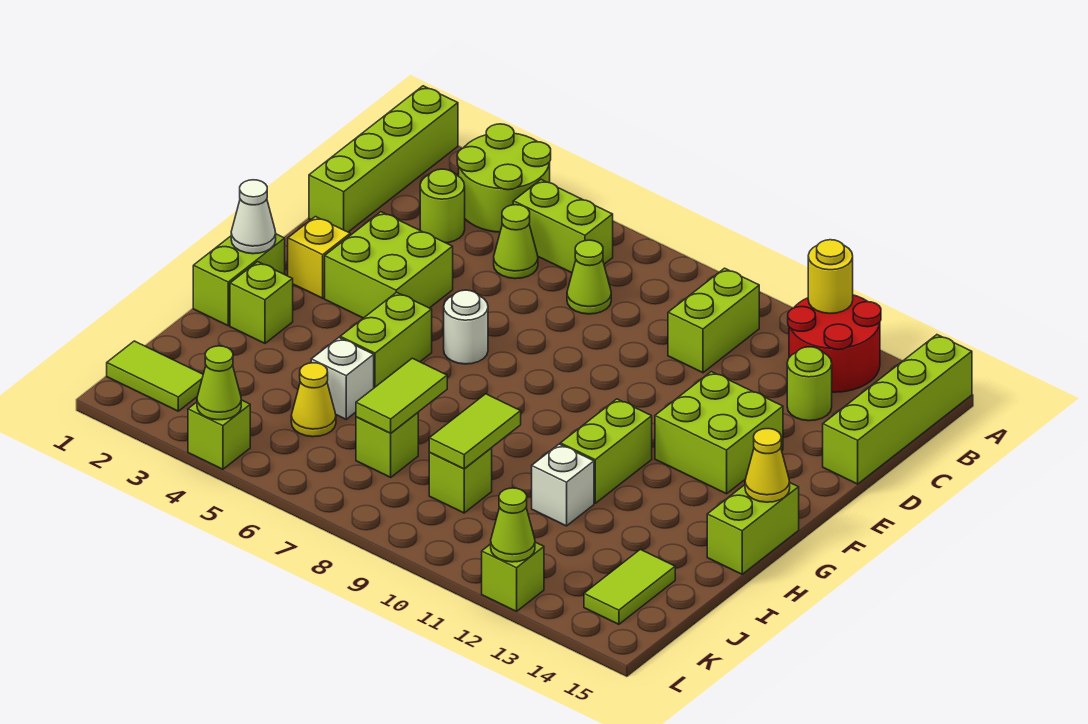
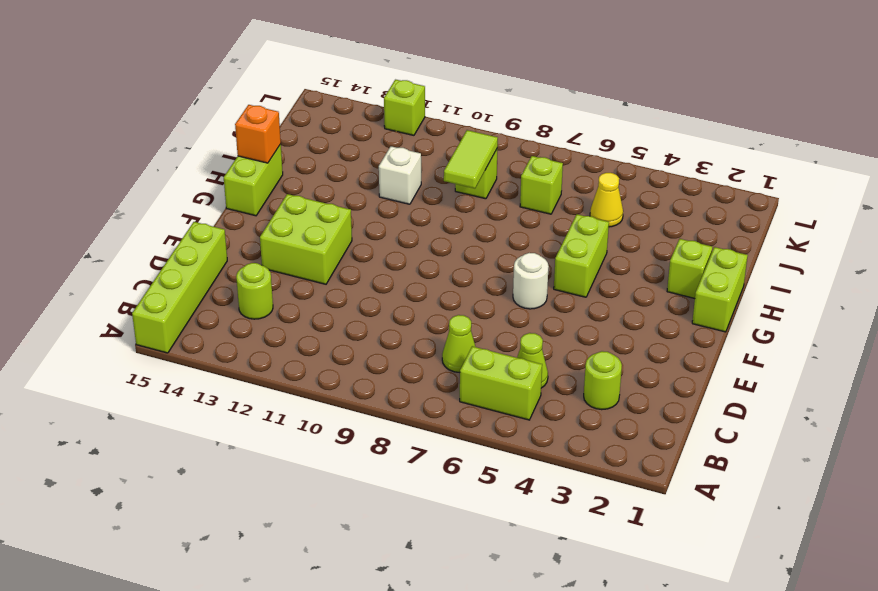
orange brick H15 level 2 -> none
none -> lime brick A1:D1 level 1
none -> lime round brick A3:B4 level 1
none -> red round brick A12:B13 level 1
none -> lime brick B10:C10 level 1

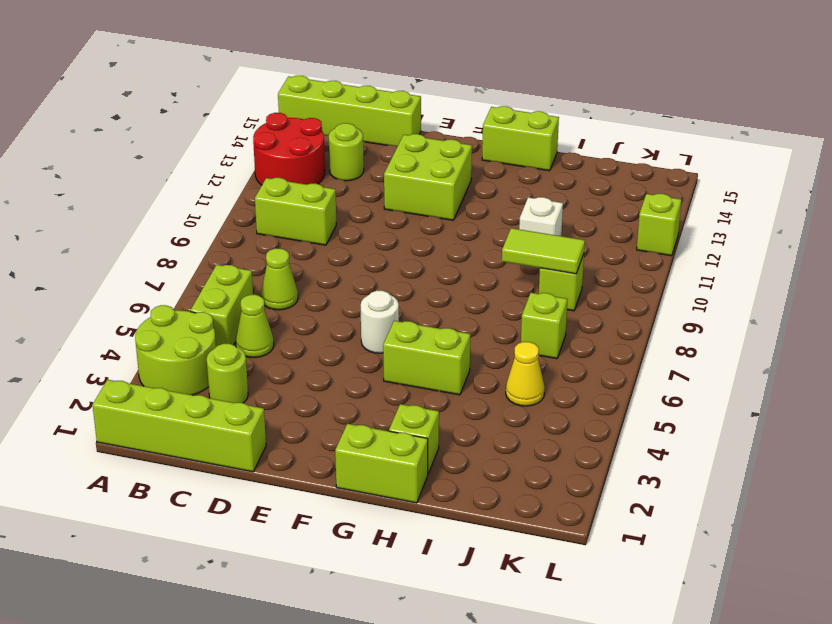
none -> lime brick E3:F4 level 1
none -> yellow brick F2 level 1
none -> lime brick G11:H11 level 1
none -> white brick I5 level 1

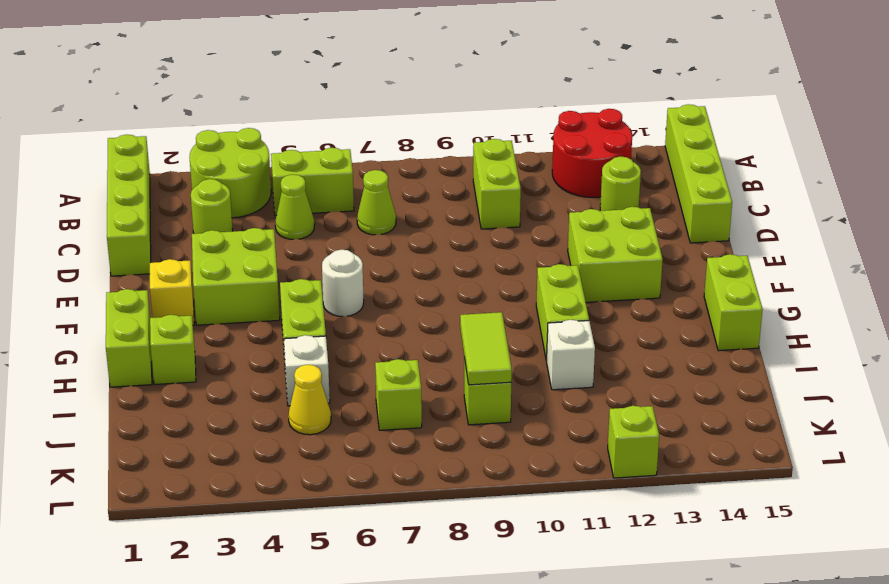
none -> lime tile J14:K14 level 1
none -> lime tile K1:K2 level 1
none -> lime brick L4 level 1
none -> yellow round brick A12 level 2

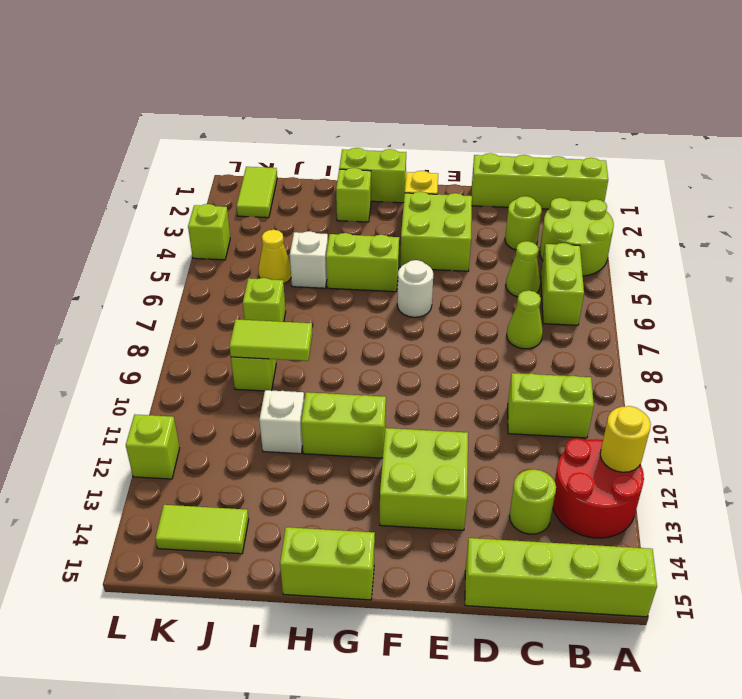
none -> white cone G1 level 2
none -> yellow cone G15 level 2
none -> lime tile I7:J7 level 2
none -> lime cone L4 level 2

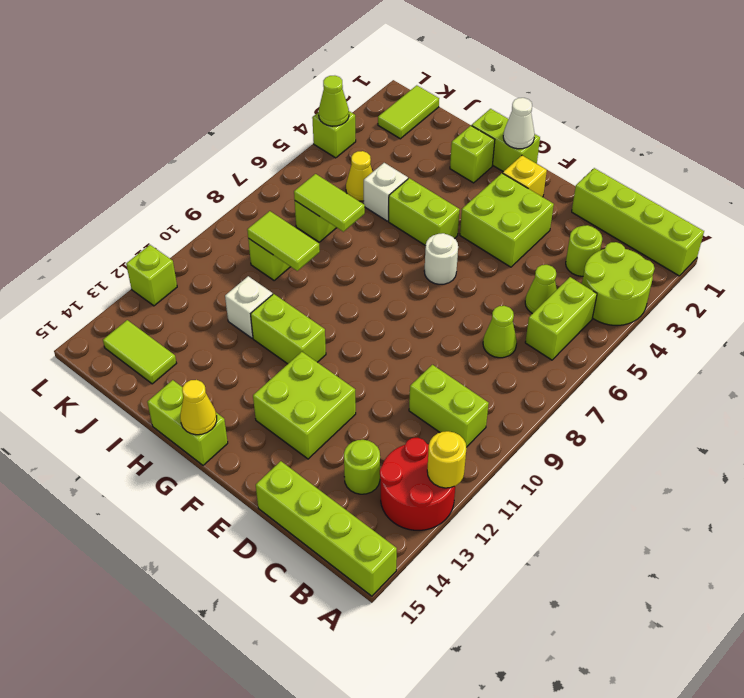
none -> lime cone L12 level 2

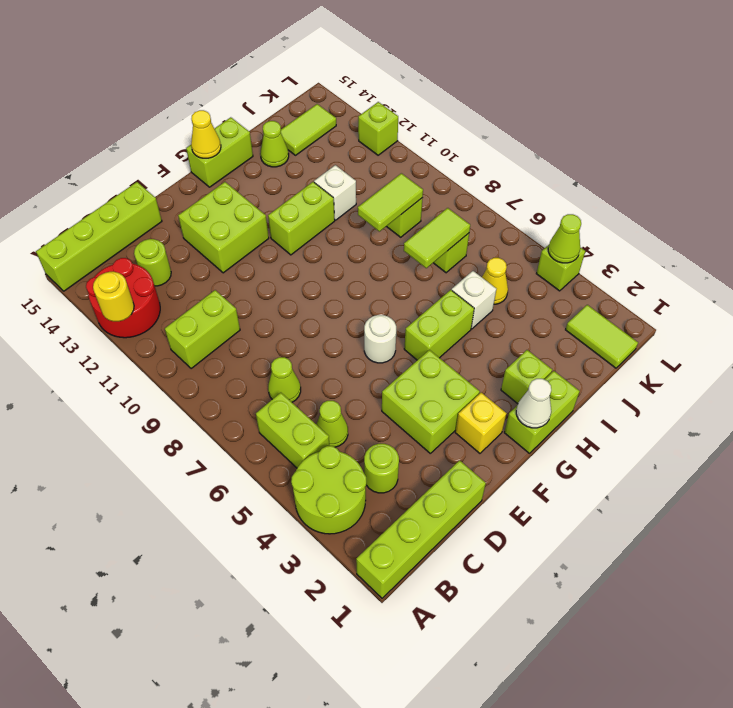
lime cone I14 level 1 -> lime cone L12 level 2

